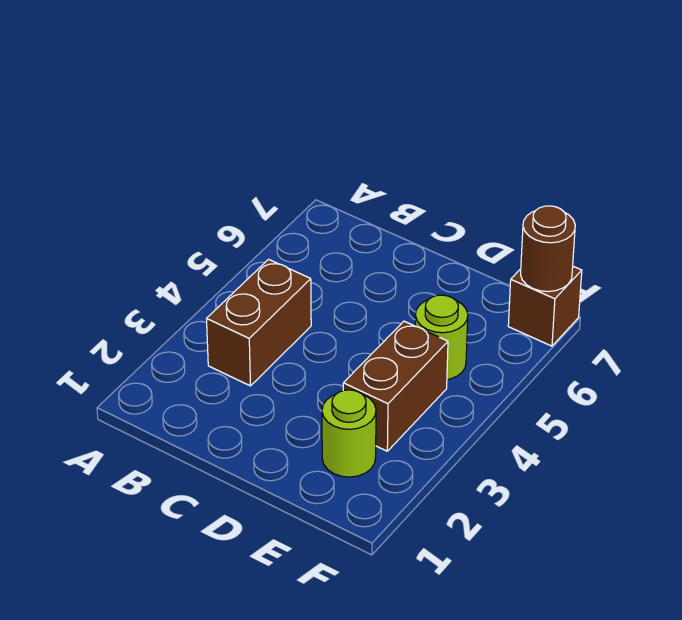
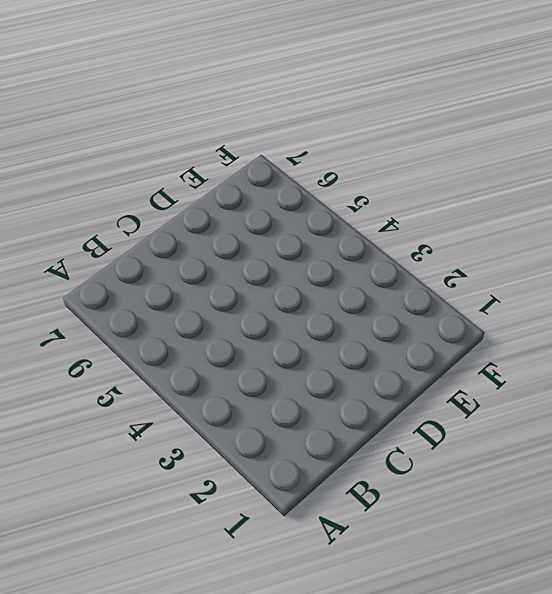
none -> brown brick B3:B4 level 1
none -> lime round brick E2 level 1

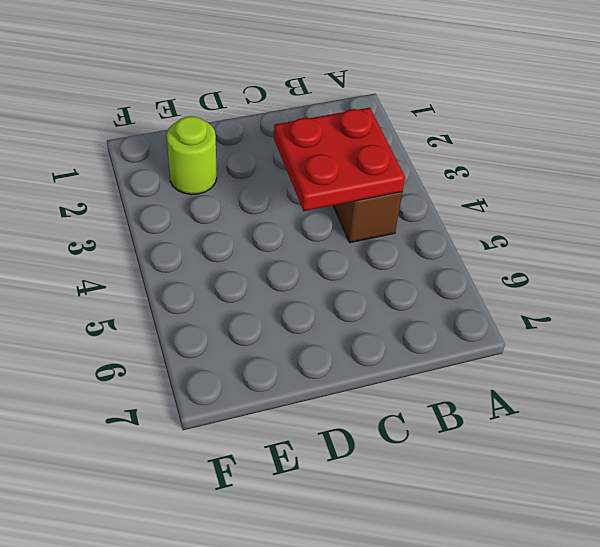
red plate B3:C4 level 2 -> none
none -> brown brick E3:E4 level 1
none -> lime round brick E5 level 1

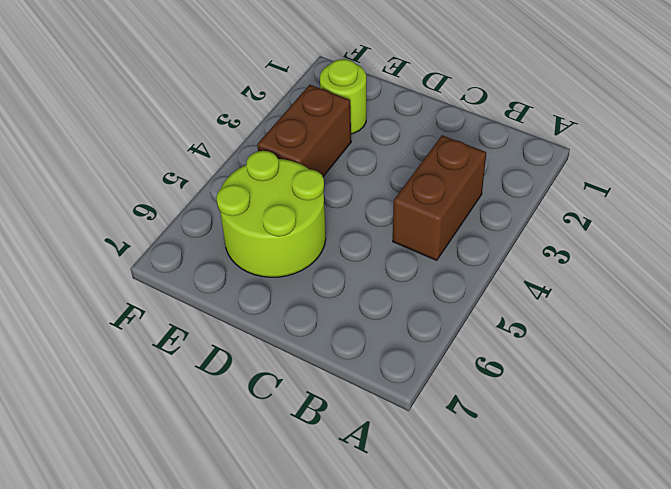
lime round brick D5:E6 level 1 -> lime round brick E5 level 1
none -> brown brick F7 level 1
none -> brown round brick F7 level 2

